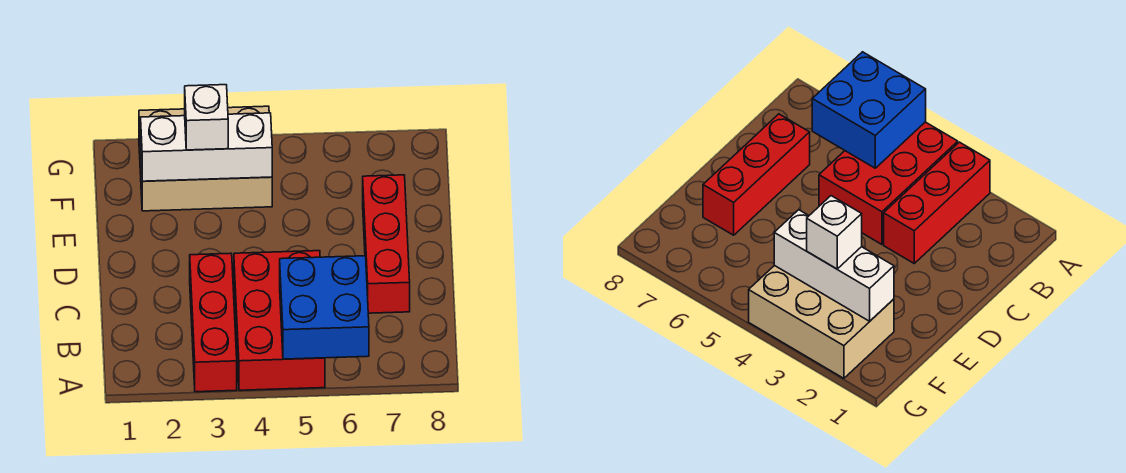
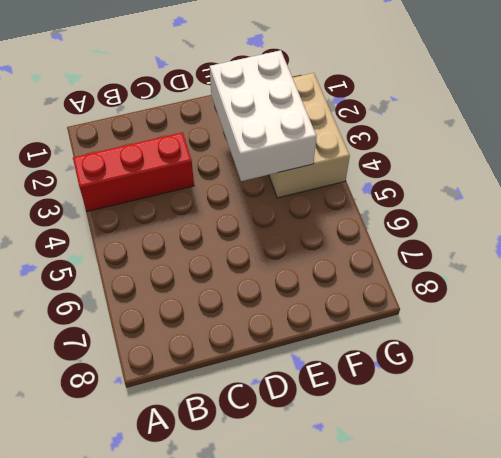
white brick E2:F4 level 2 -> white brick F2:F4 level 2
none -> red brick A4:C5 level 1
none -> red brick C7:E7 level 1

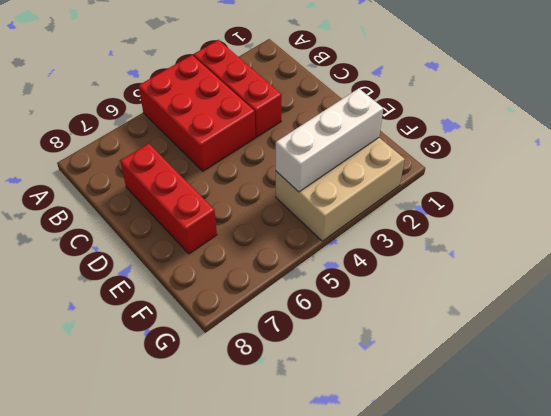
none -> blue brick A5:B6 level 2
none -> white brick F3 level 3

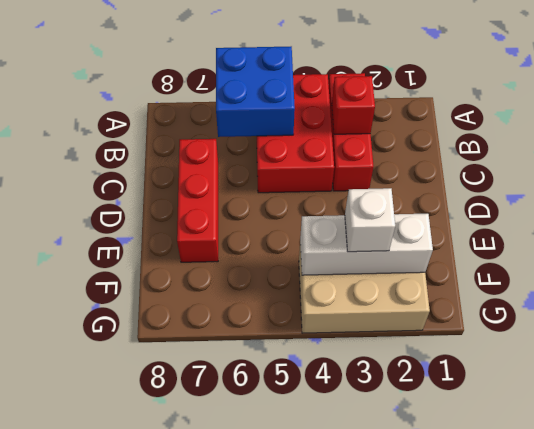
red brick B3 level 2 -> none

